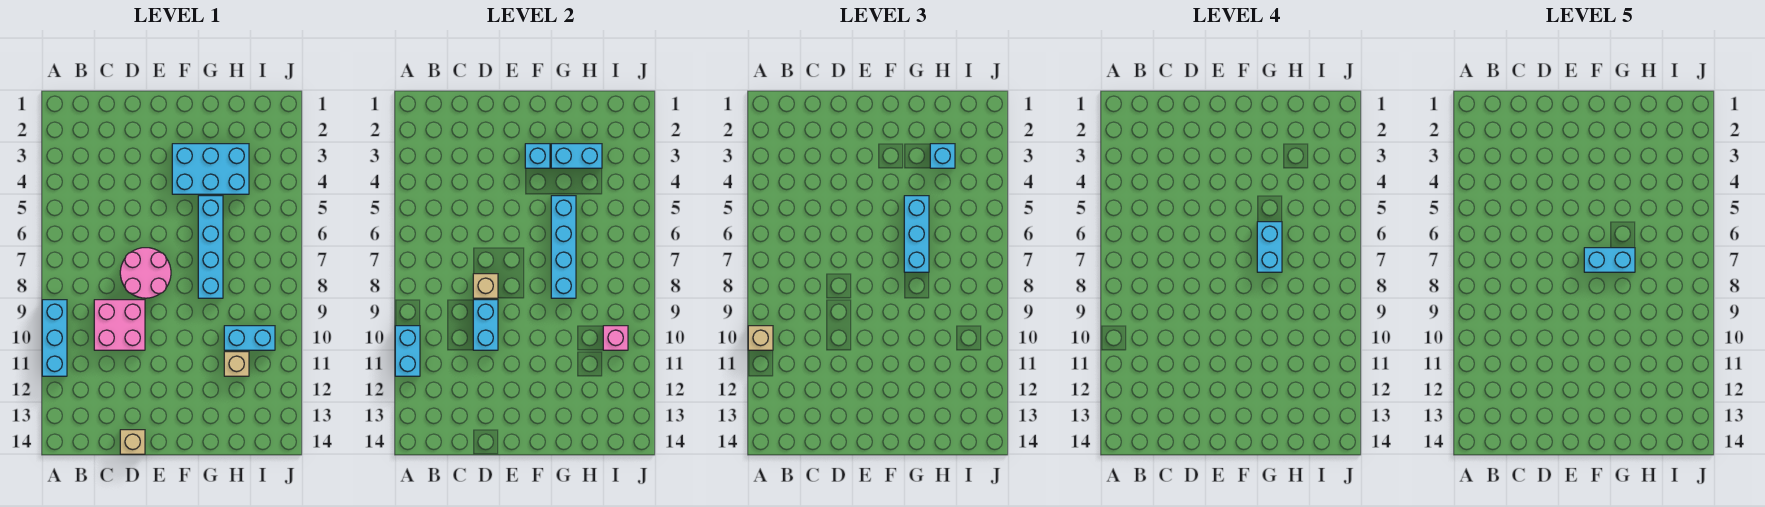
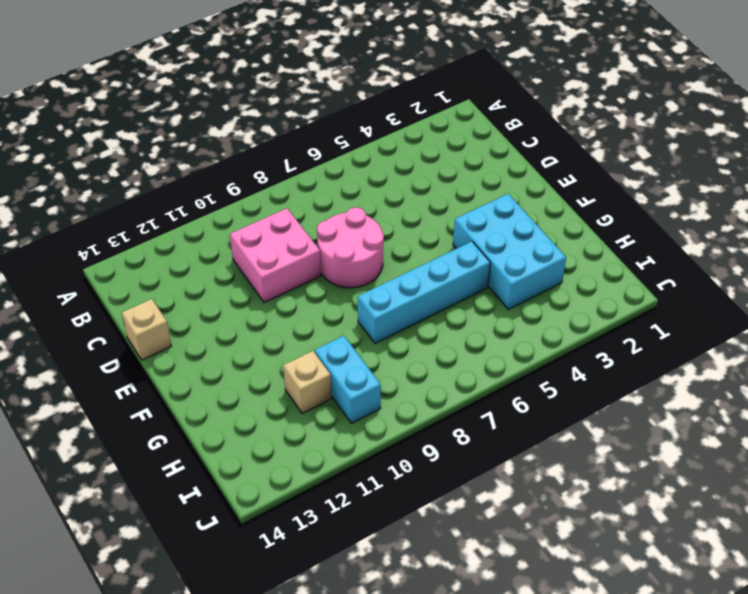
none -> cyan brick A9:A11 level 1
none -> cyan brick A10:A11 level 2
none -> tan brick D8 level 2

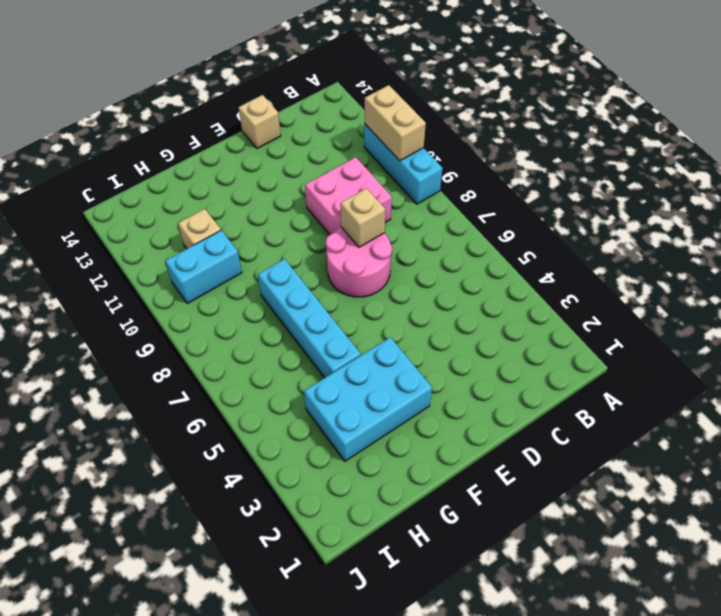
tan brick A10:A11 level 2 -> cyan brick A10:A11 level 2
none -> cyan brick D9:D10 level 2
none -> cyan brick F3 level 2
none -> cyan brick G3:H3 level 2

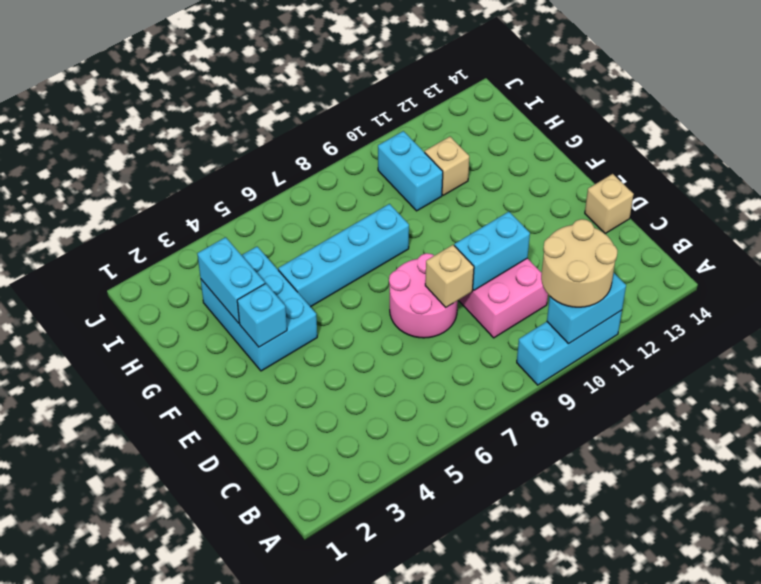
tan round brick A10:B11 level 3 -> tan brick A10 level 3
none -> cyan brick G5:G8 level 2
none -> pink brick I10 level 2
none -> cyan brick G5:G7 level 3

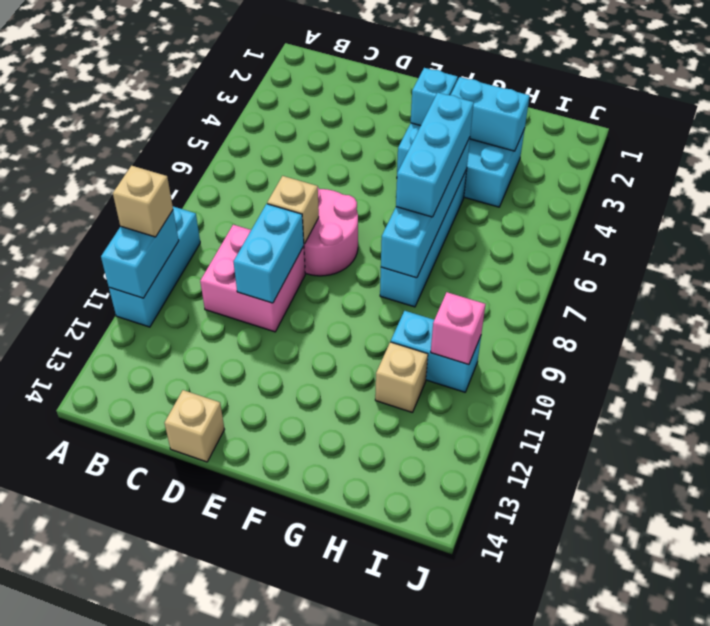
none -> cyan brick H3 level 3
none -> cyan brick G6:G7 level 4
none -> cyan brick F7:G7 level 5

